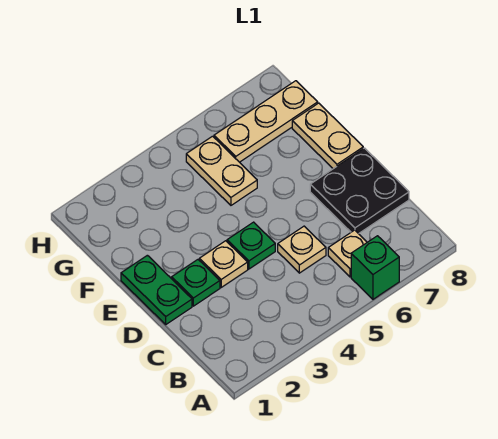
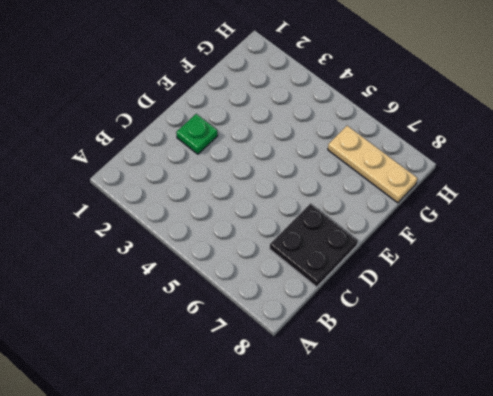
none -> green brick A6 level 1
none -> tan plate B6 level 1

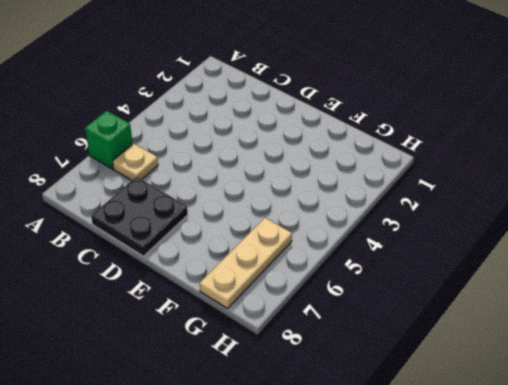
none -> tan plate C5 level 1
none -> green plate D1:E1 level 1

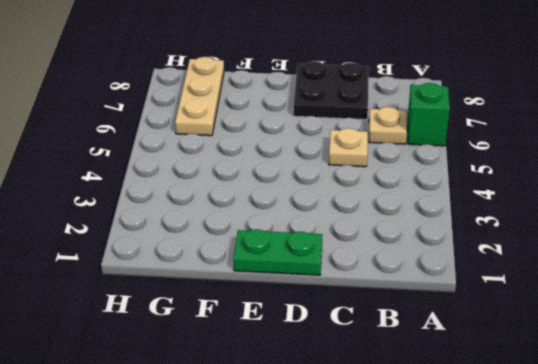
none -> green plate D2 level 1
none -> tan plate D3 level 1

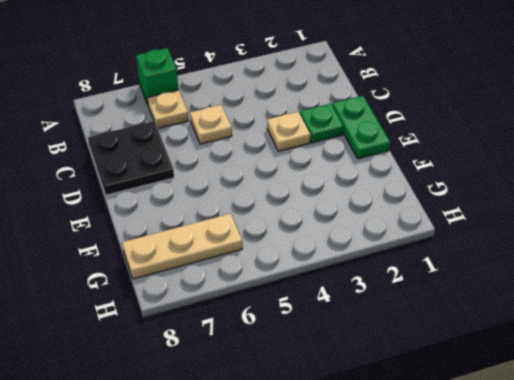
none -> green plate D4 level 1
none -> tan plate E8:F8 level 1

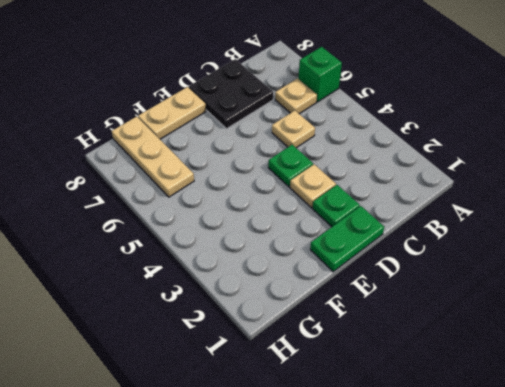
none -> tan plate F5:G5 level 1

